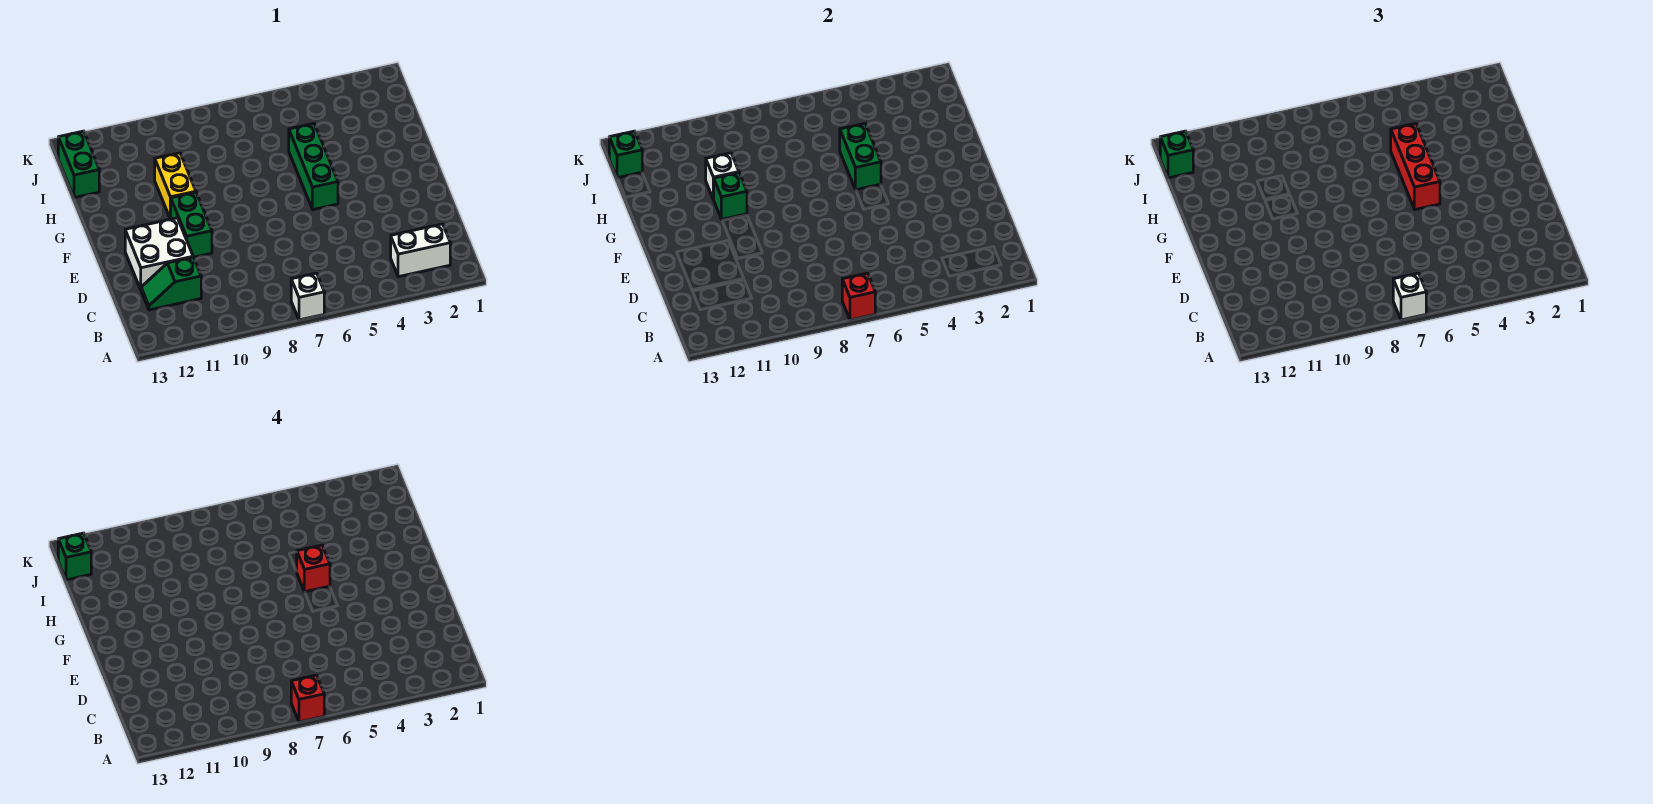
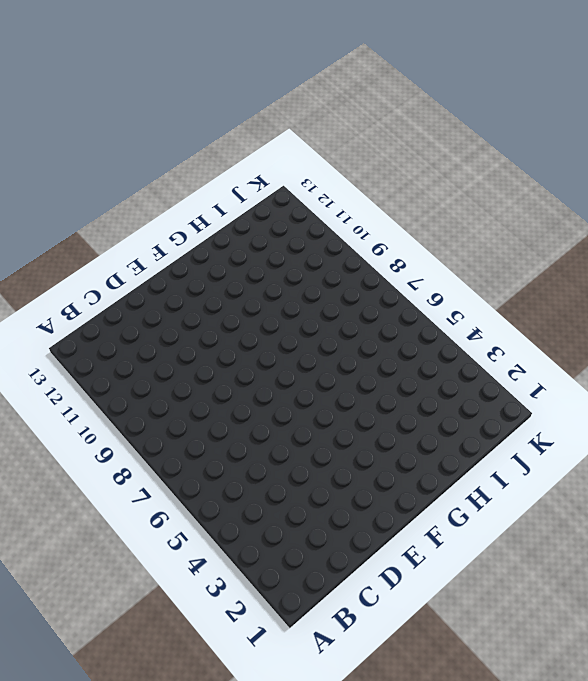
none -> white brick A7 level 1
none -> white brick B2:B3 level 1
none -> green slope C11:C12 level 1 top 11

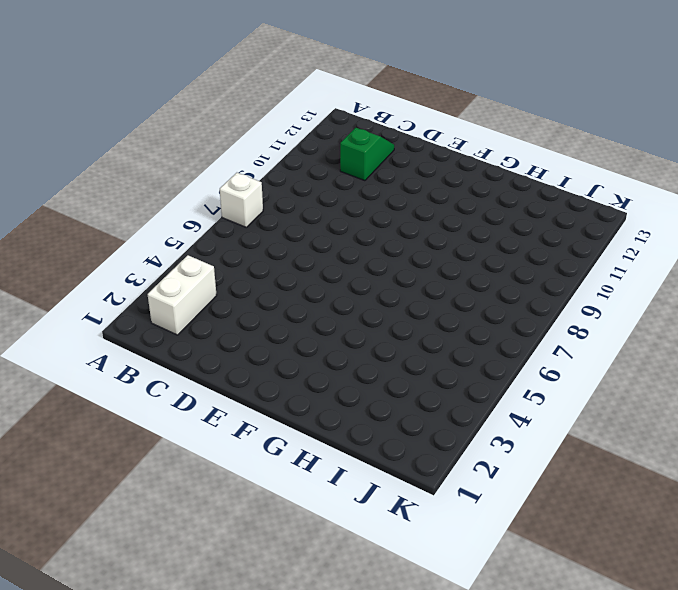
none -> white brick D11:E12 level 1
none -> green brick E10:F10 level 1
none -> green brick F5:H5 level 1

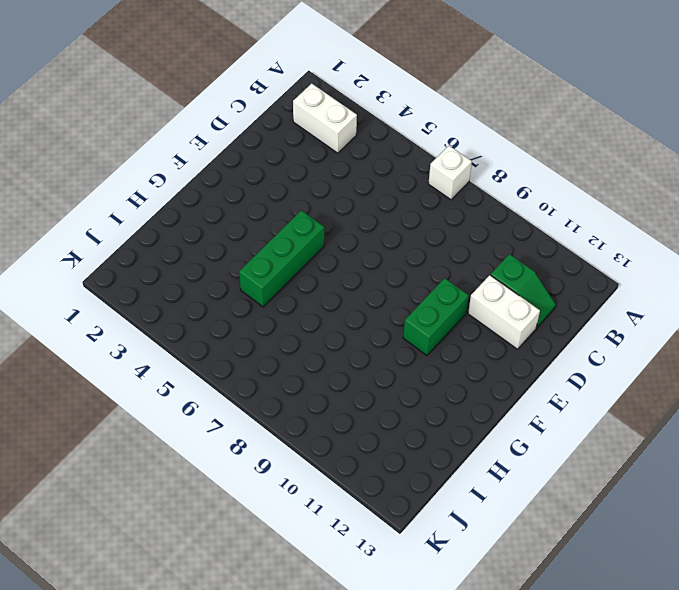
white brick D11:D12 level 1 -> white brick D11:E12 level 1
none -> yellow brick G10:H10 level 1
none -> green brick I13:J13 level 1
none -> red brick A7 level 2

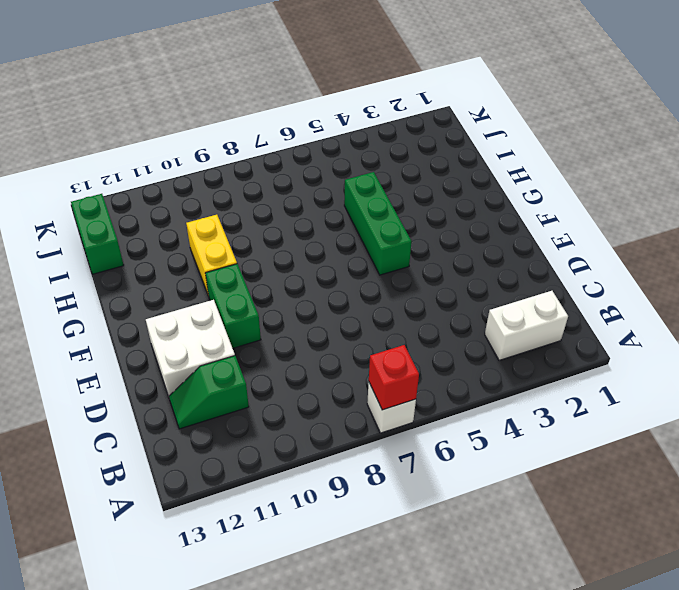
none -> green brick G5:H5 level 2
none -> green brick G10 level 2
none -> white brick H10 level 2

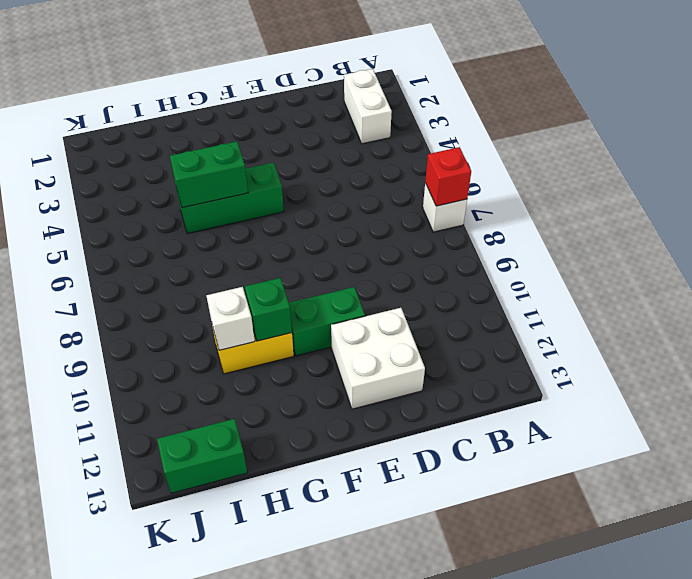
none -> green slope C11:C12 level 1 top 11
none -> green brick J13 level 2
none -> white brick A7 level 3

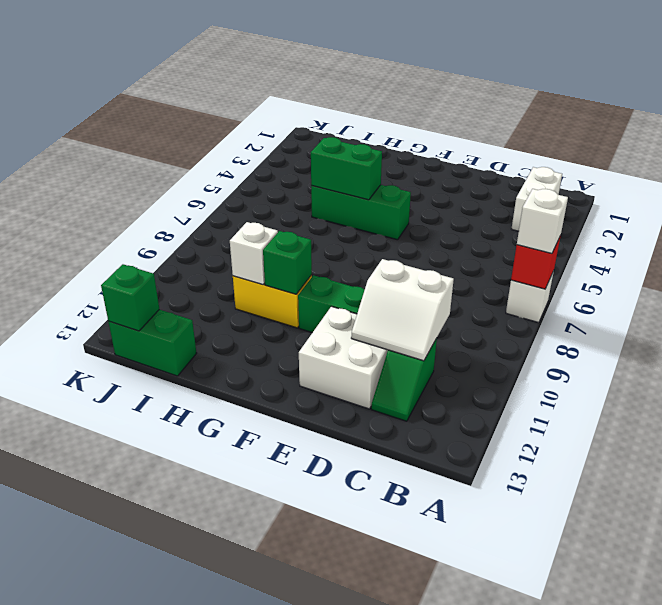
white slope C10:D11 level 2 top 10 -> none
none -> red brick F5:H5 level 3
none -> green brick J13 level 3
none -> red brick A7 level 4

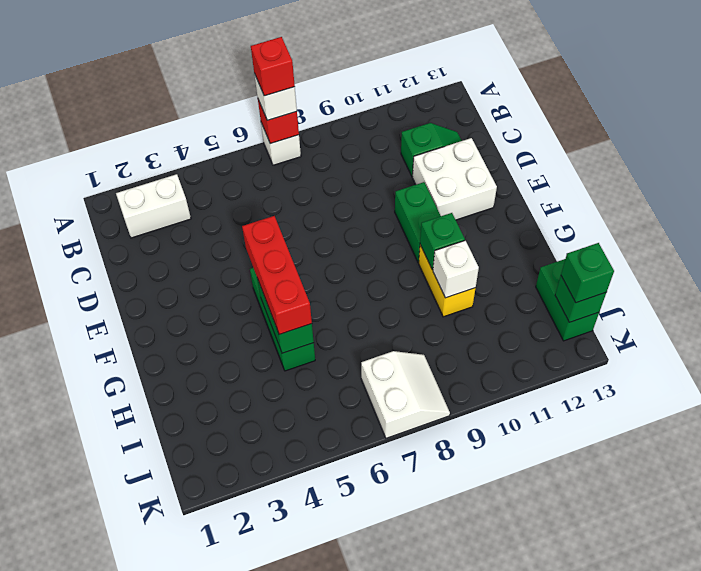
white slope J7:K8 level 1 top 7 -> none
none -> red brick G5 level 4
none -> green brick J13 level 4

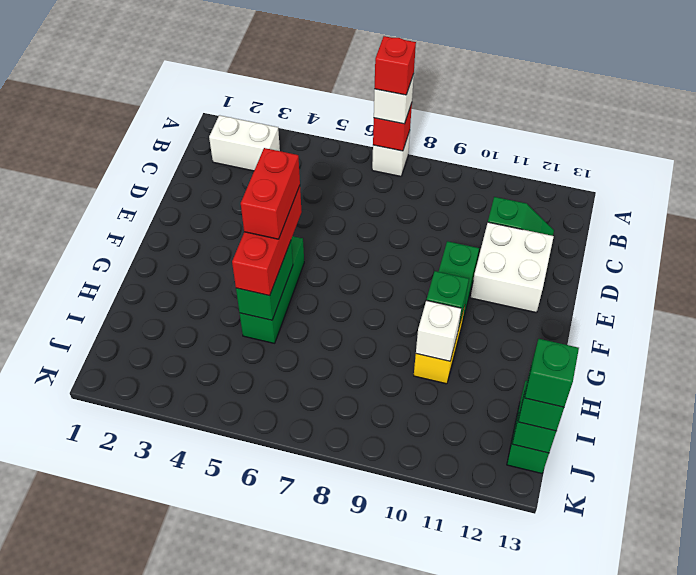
red brick F5:G5 level 4 -> red brick G5 level 4

